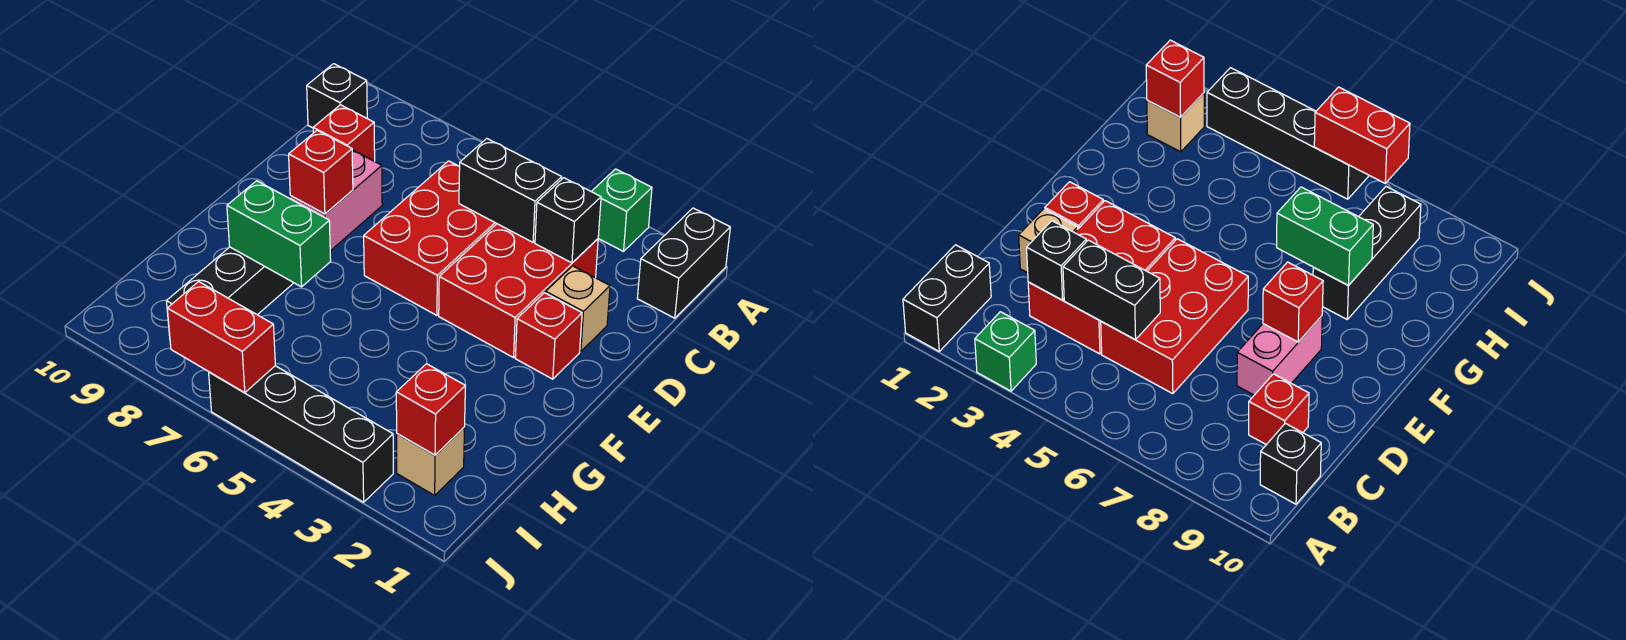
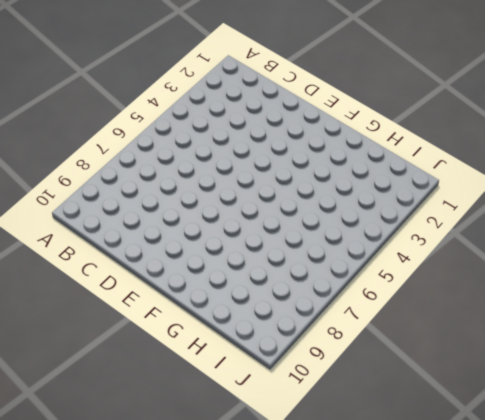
none -> black brick A1:B1 level 1
none -> green brick A3 level 1
none -> black brick B10 level 1

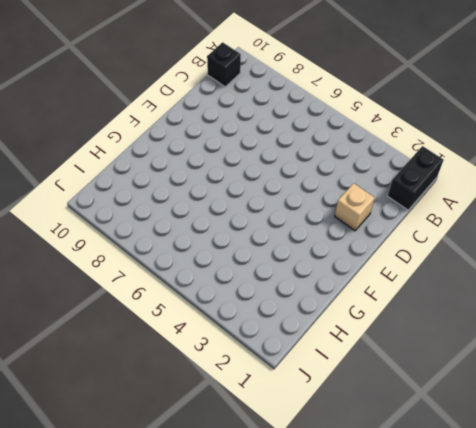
none -> green brick A3 level 1
none -> red brick C3:E4 level 1
none -> red brick C5:E6 level 1

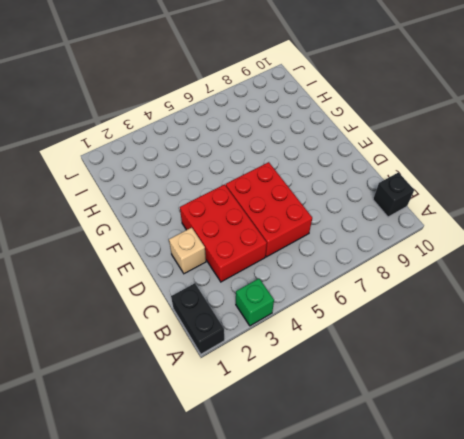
none -> red brick C9 level 1
none -> pink brick D8:E8 level 1
none -> red brick E2 level 1

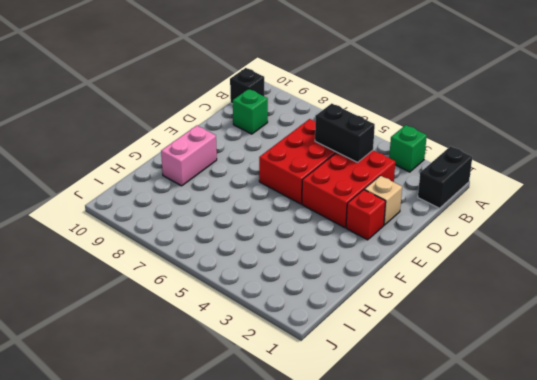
green brick C9 level 1 -> red brick C9 level 1
pink brick F9:G9 level 1 -> pink brick D8:E8 level 1
none -> black brick G8:I8 level 1
none -> tan brick I2 level 1
none -> black brick J3:J6 level 1

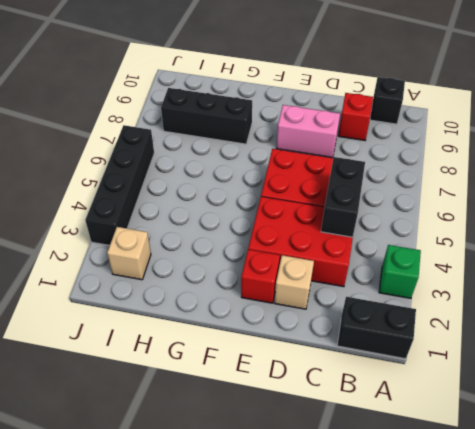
none -> black brick C3 level 2
none -> red brick E8 level 2
none -> green brick G7:G8 level 2

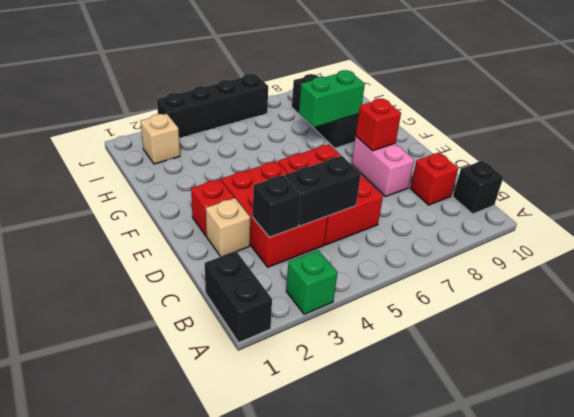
none -> red brick I2 level 2
none -> red brick J6:J7 level 2

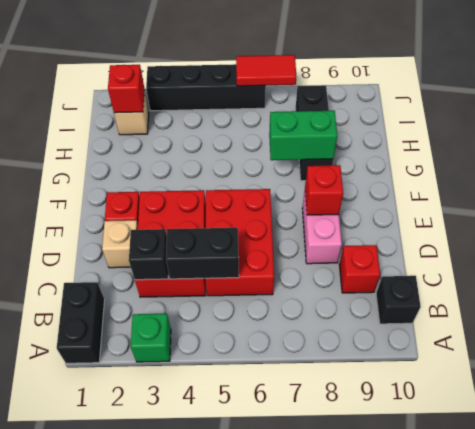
red tile J6:J7 level 2 -> red brick J6:J7 level 2

